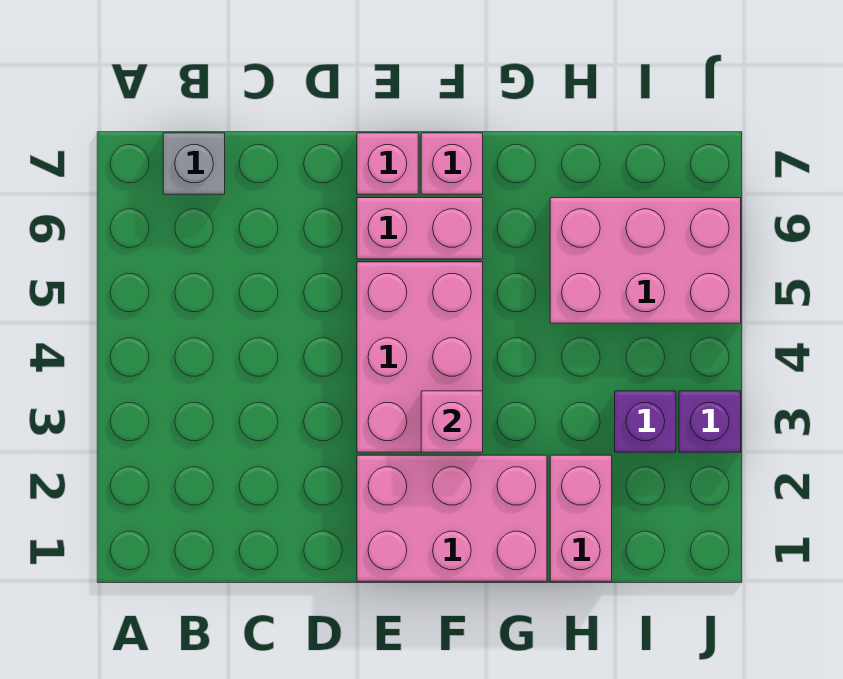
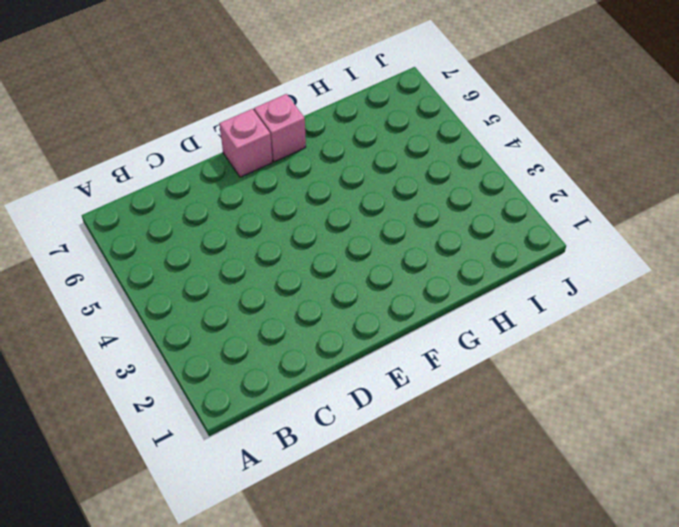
none -> grey brick B7 level 1
none -> pink brick E1:G2 level 1

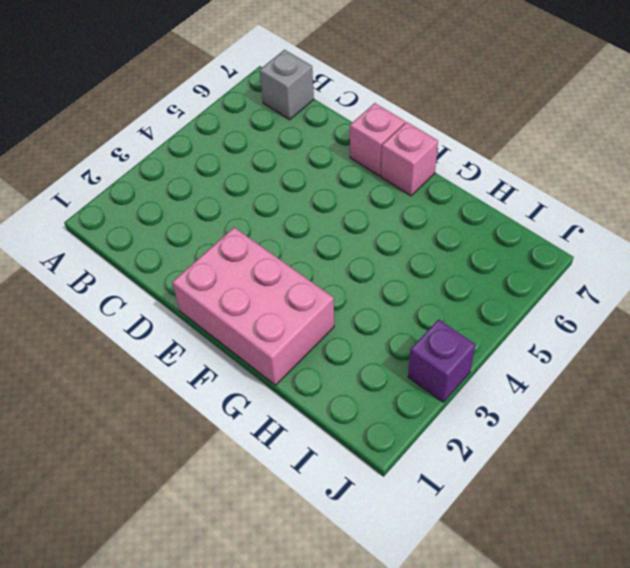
none -> pink brick E3:F5 level 1
none -> pink brick E6:F6 level 1

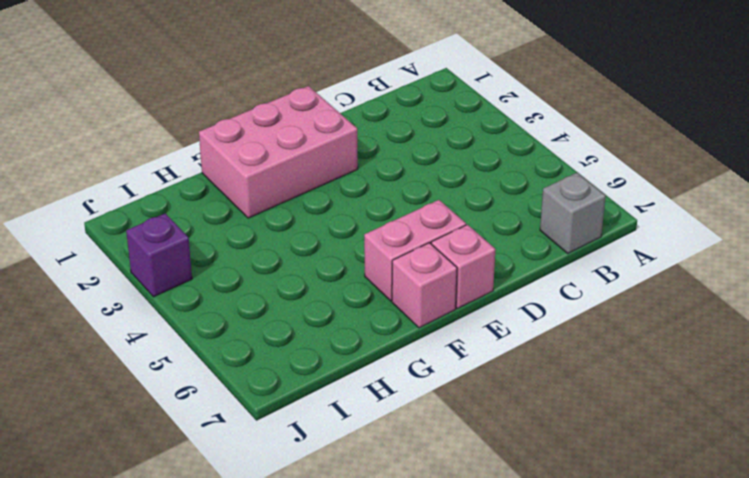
none -> pink brick E3:F5 level 1
none -> pink brick H1:H2 level 1

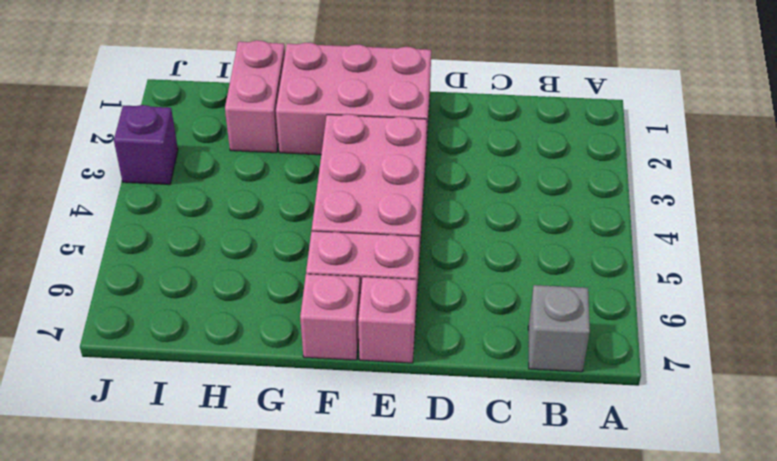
none -> pink brick H5:J6 level 1
none -> purple brick I3 level 1

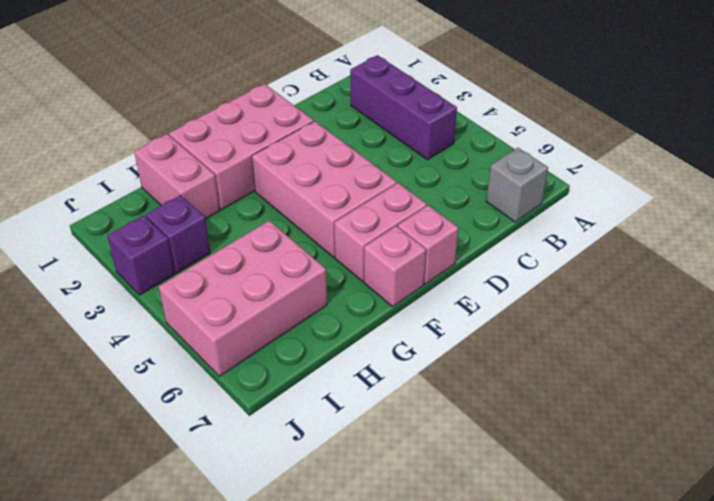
purple brick B2:B4 level 1 -> none
none -> pink brick F3 level 2

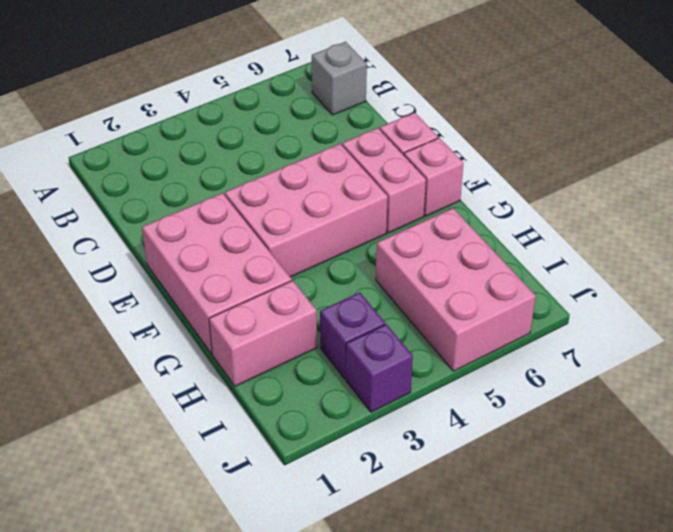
none -> pink brick F3 level 2

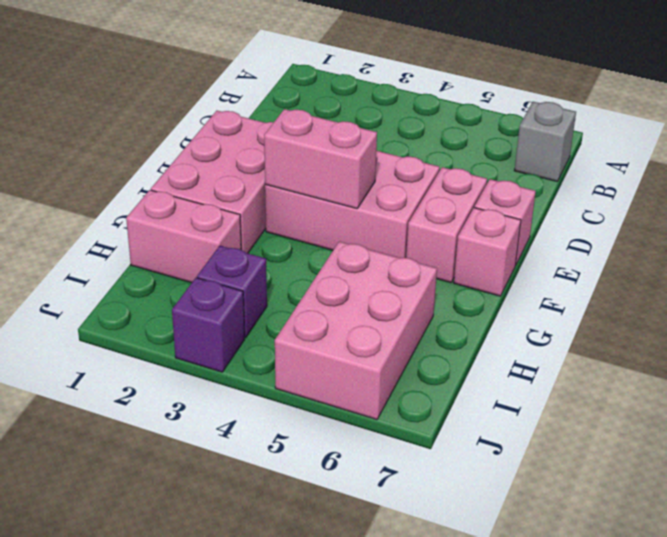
pink brick F3:F4 level 2 -> pink brick F3 level 2

